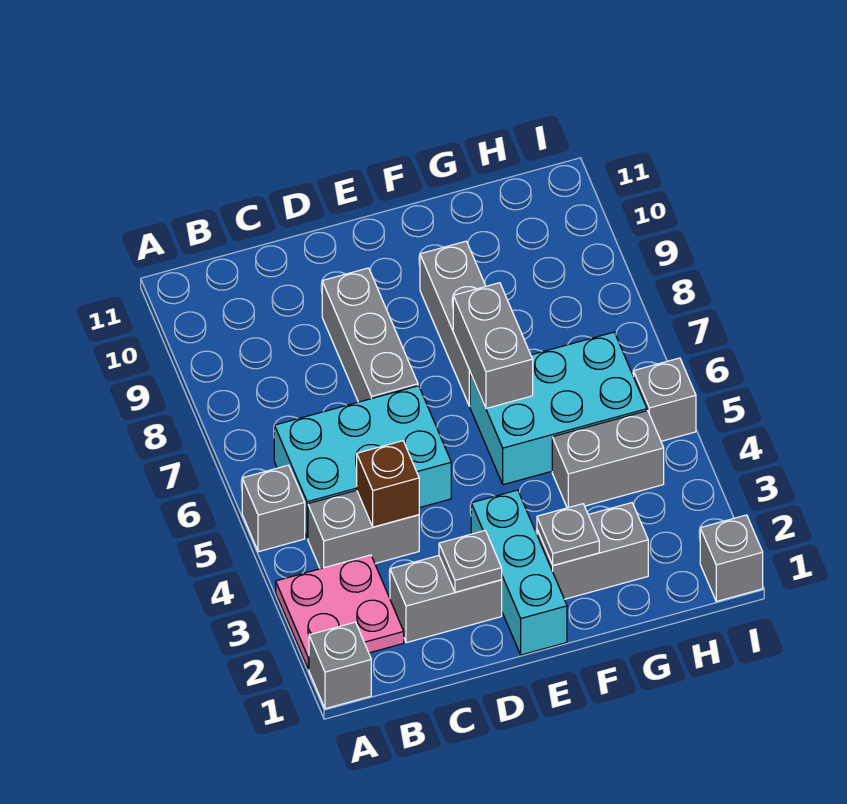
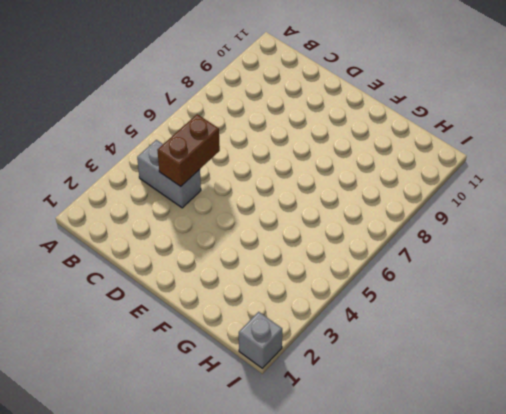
brown brick C4:C5 level 2 -> brown brick C4 level 2
none -> grey brick A1 level 1
none -> pink plate A2:B3 level 1
none -> grey brick A5 level 1

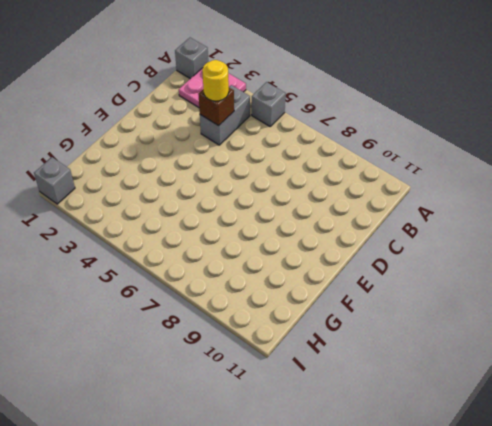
yellow round brick C4 level 3 -> none
none -> cyan brick B5:D6 level 1
none -> grey brick C2:D2 level 1
none -> grey brick D7:D9 level 1

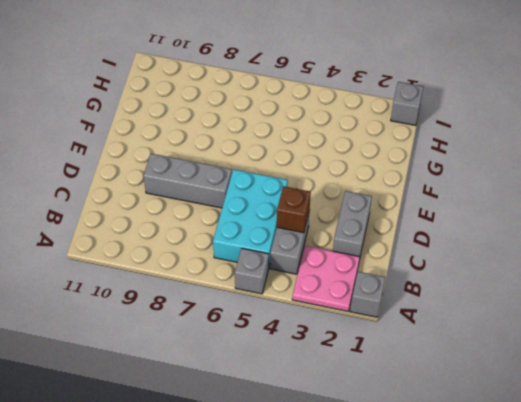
none -> cyan brick E1:E3 level 1
none -> grey brick F2:G2 level 1
none -> cyan brick F5:H6 level 1

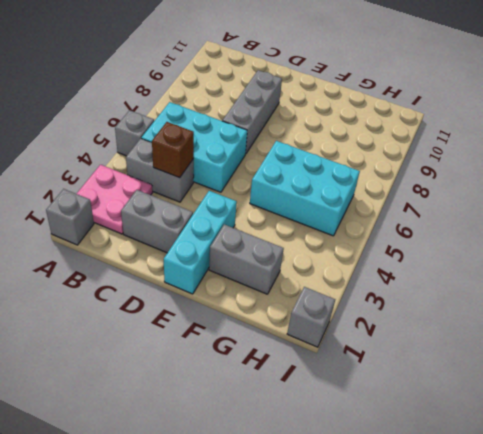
none -> grey brick F7:F9 level 1
none -> grey brick G4:H4 level 1
none -> grey brick I5 level 1

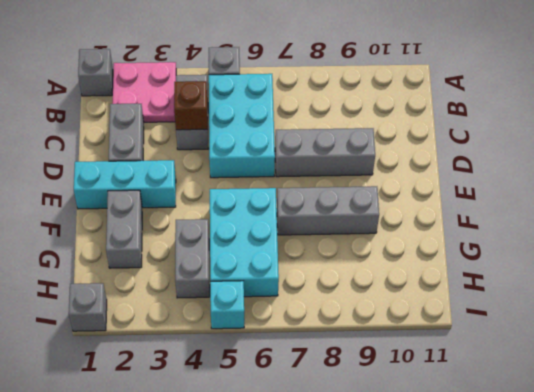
cyan brick I5 level 1 -> grey brick I5 level 1
none -> grey plate D2 level 2
none -> grey plate F2 level 2
none -> grey brick F6:F7 level 2

